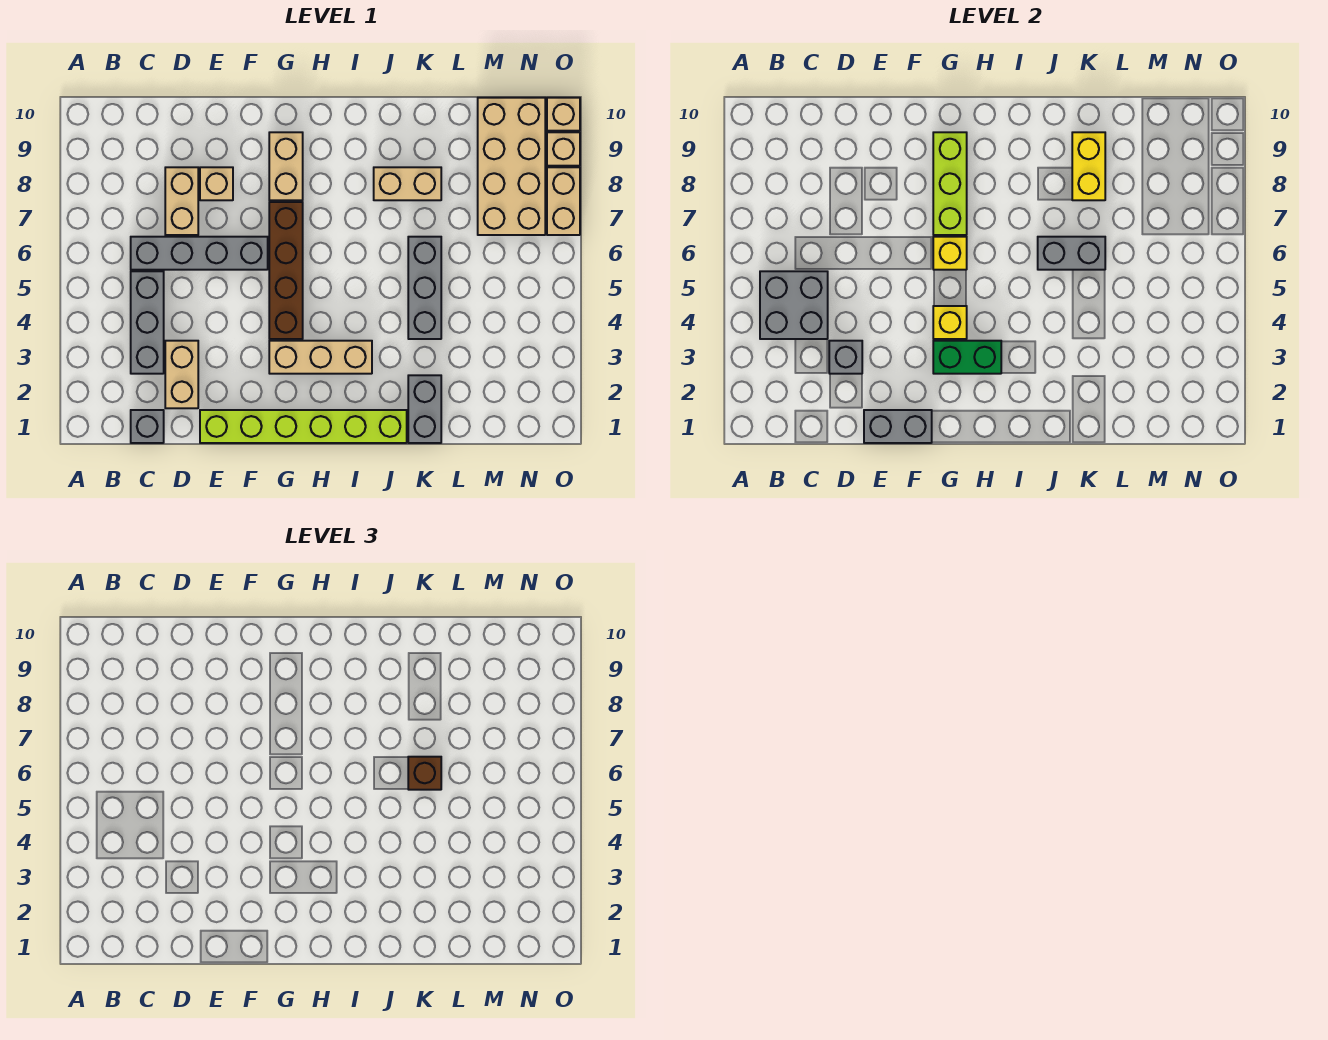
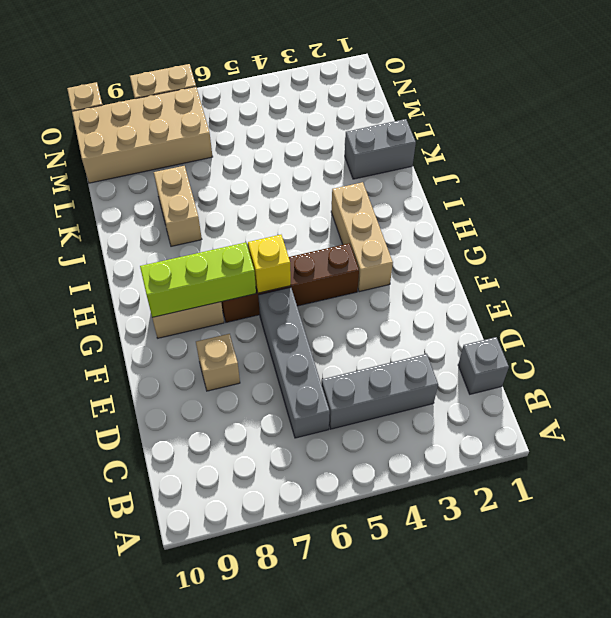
none -> tan brick D2:D3 level 1
none -> tan brick D7:D8 level 1
none -> lime brick E1:J1 level 1

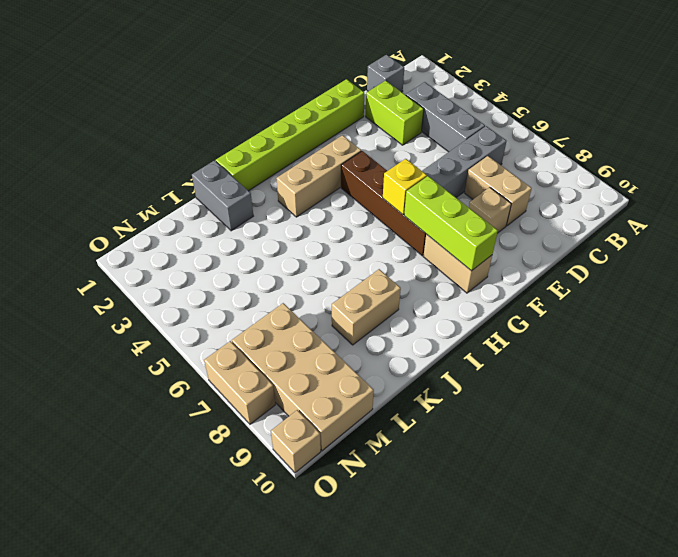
lime brick D2:D3 level 1 -> tan brick D2:D3 level 1
none -> grey brick K4:K6 level 1
none -> tan brick O9 level 1
none -> grey brick B4:C5 level 2

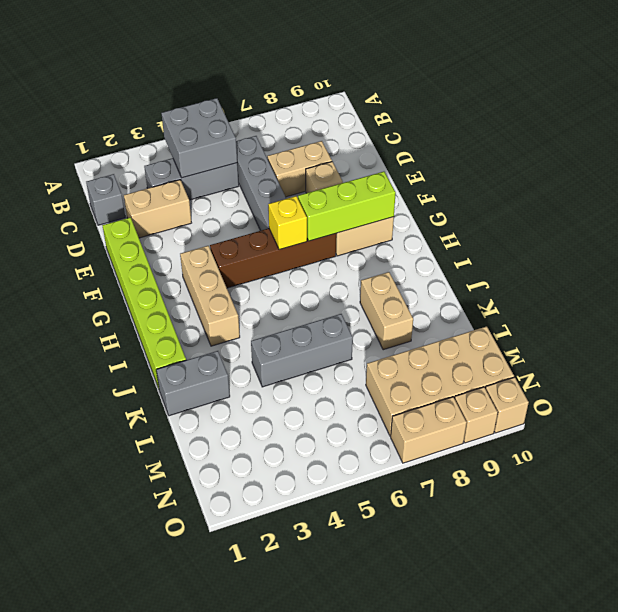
none -> grey brick D3 level 2
none -> grey brick E1:F1 level 2
none -> green brick G3:H3 level 2

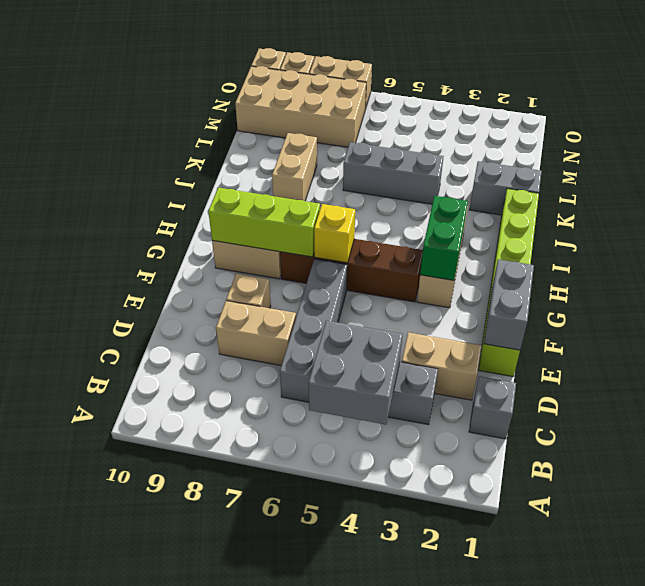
none -> grey brick D3 level 2
none -> yellow brick G4 level 2
none -> grey brick J6:K6 level 2

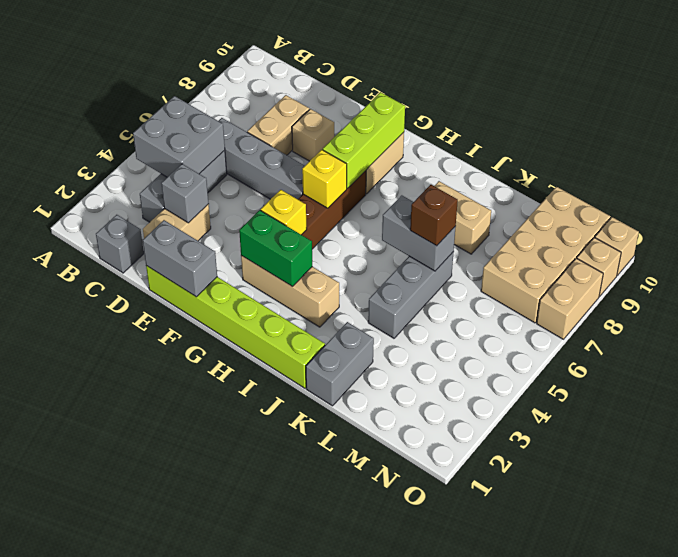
none -> yellow brick K8:K9 level 2

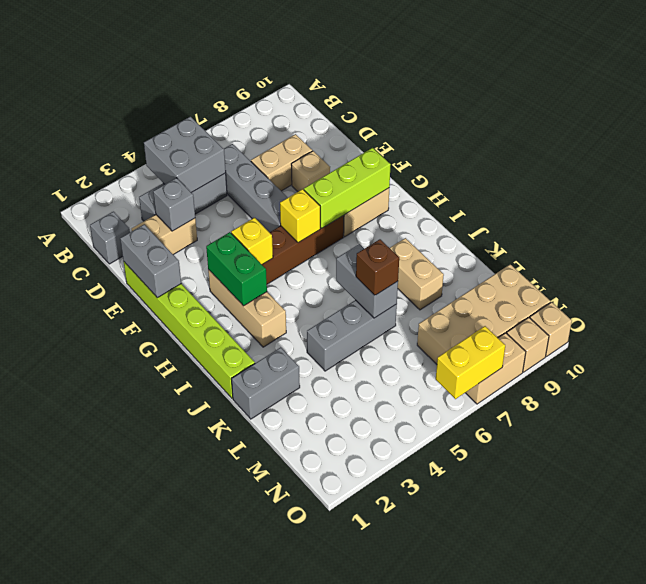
yellow brick O6:O7 level 2 -> yellow brick K8:K9 level 2

